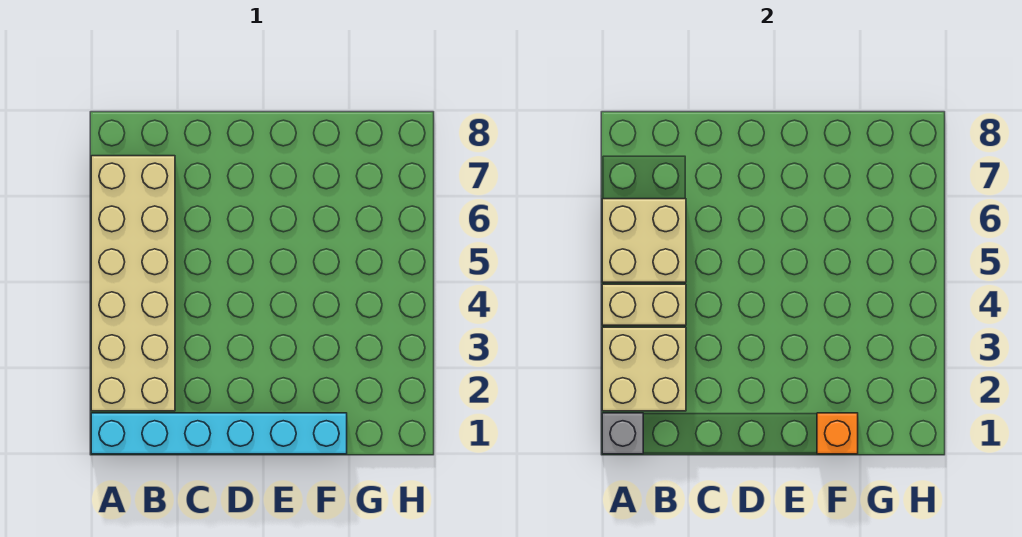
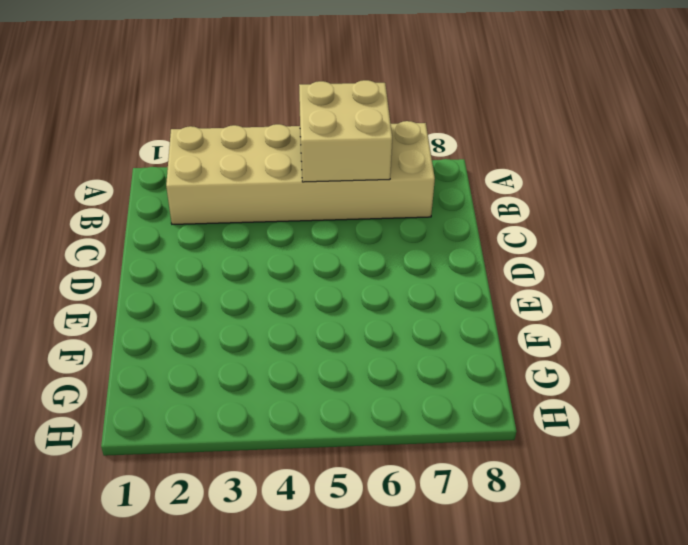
none -> cyan brick A1:F1 level 1
none -> grey brick A1 level 2

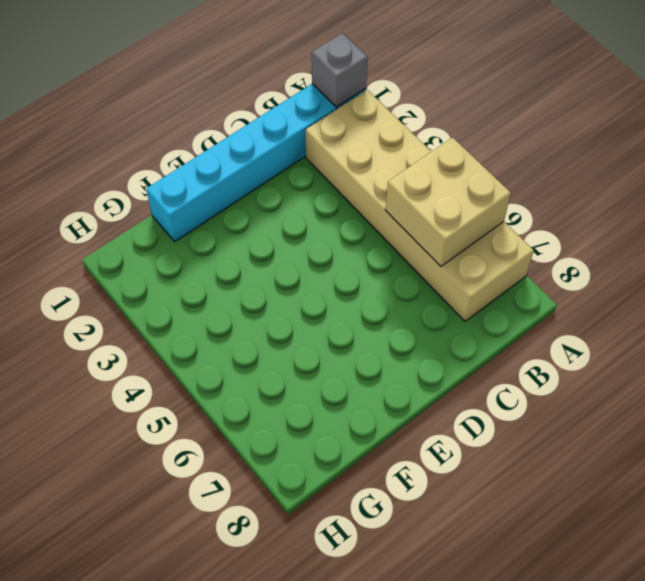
none -> tan brick A2:B3 level 2
none -> tan brick A4:B4 level 2

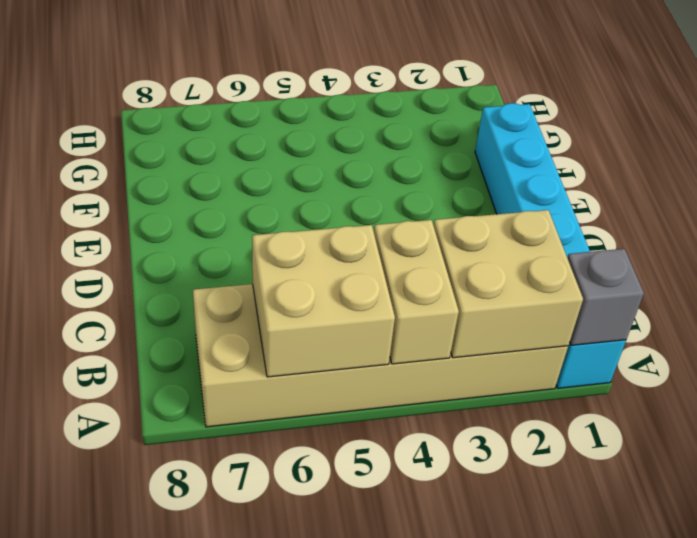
none -> orange brick F1 level 2

